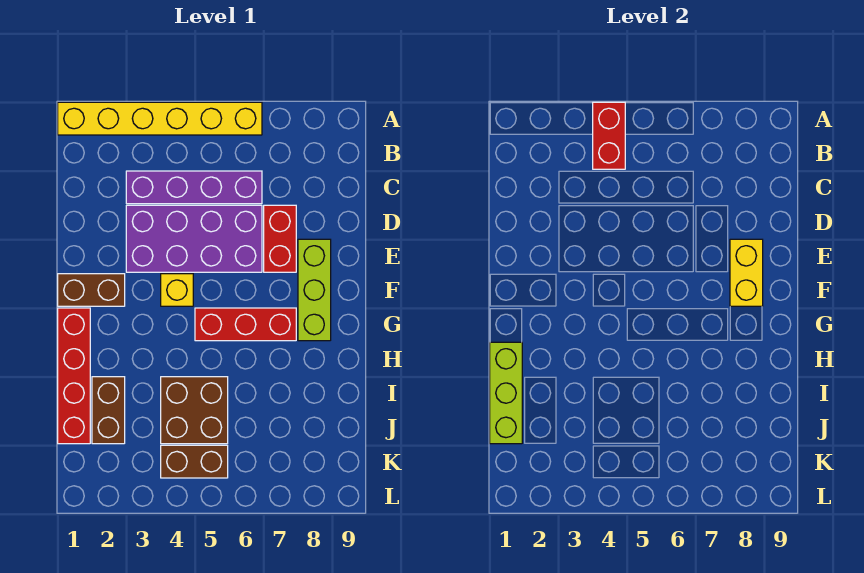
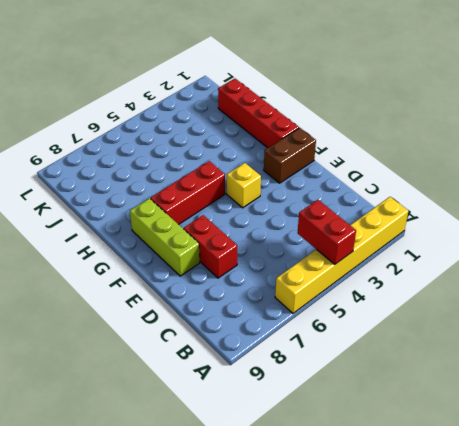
none -> purple brick C3:C6 level 1
none -> purple brick D3:E6 level 1
none -> brown brick I2:J2 level 1

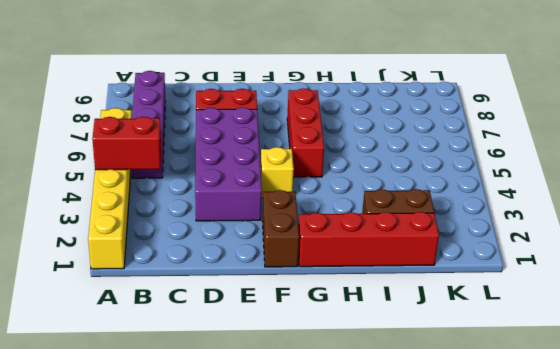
purple brick B5:B8 level 1 -> purple brick C3:C6 level 1
none -> lime brick E8:G8 level 1
none -> brown brick I4:J5 level 1
none -> brown brick K4:K5 level 1

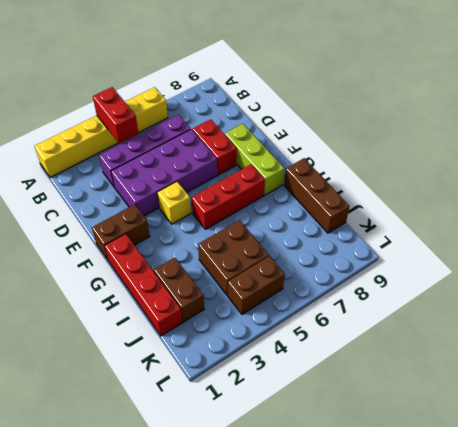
brown brick H9:J9 level 1 -> none
none -> yellow brick E8:F8 level 2
none -> lime brick H1:J1 level 2

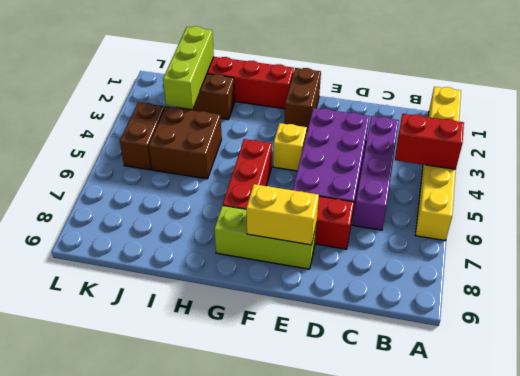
lime brick J1:J3 level 2 -> lime brick H1:J1 level 2

